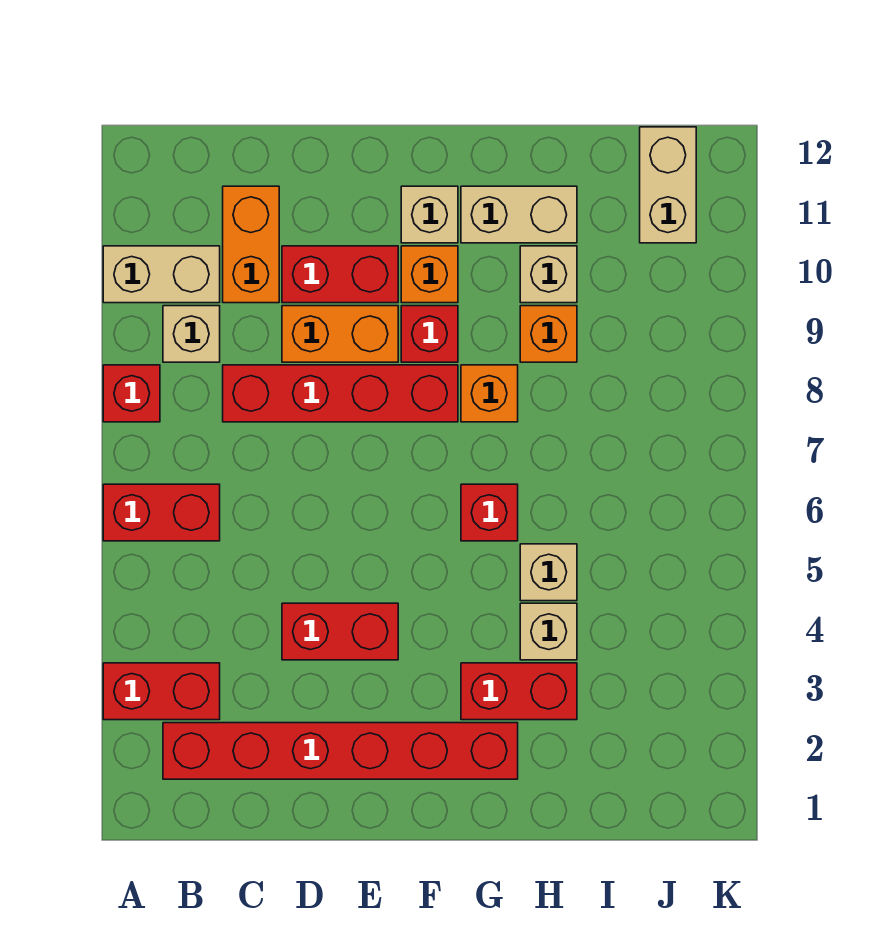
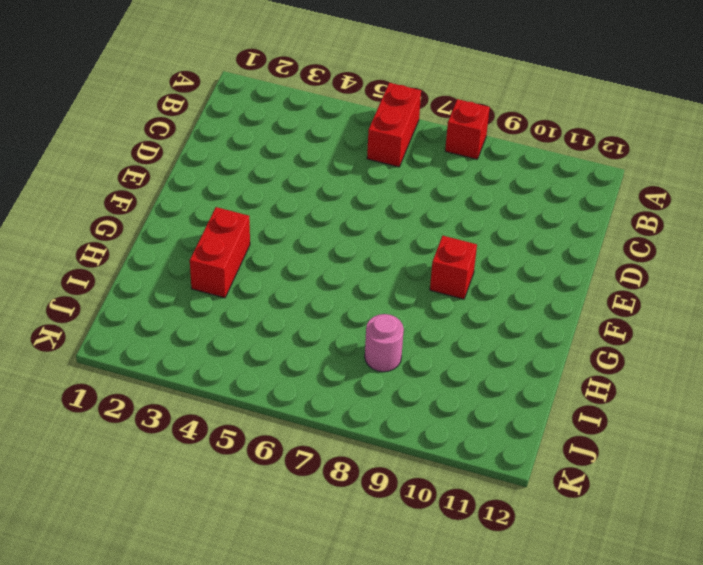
pink round brick I8 level 1 -> none
none -> red brick A3:B3 level 1
none -> tan brick A10:B10 level 1
none -> red brick B2:G2 level 1

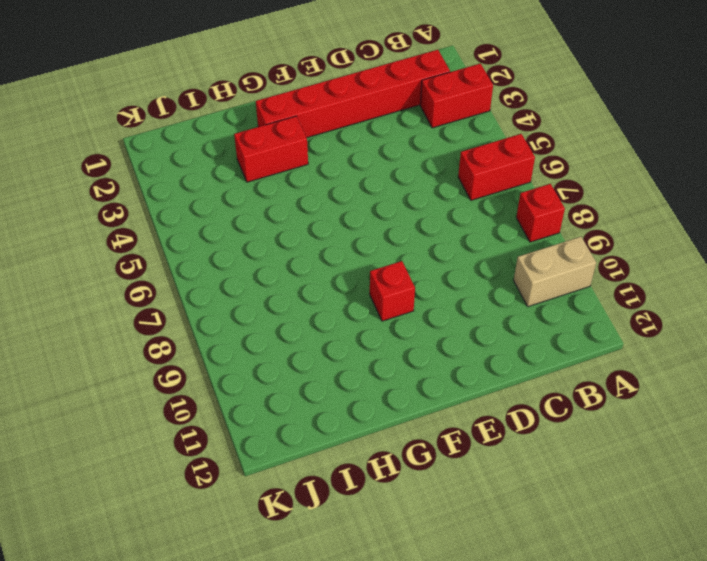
none -> tan brick B9 level 1
none -> red brick C8:F8 level 1
none -> orange brick C10:C11 level 1

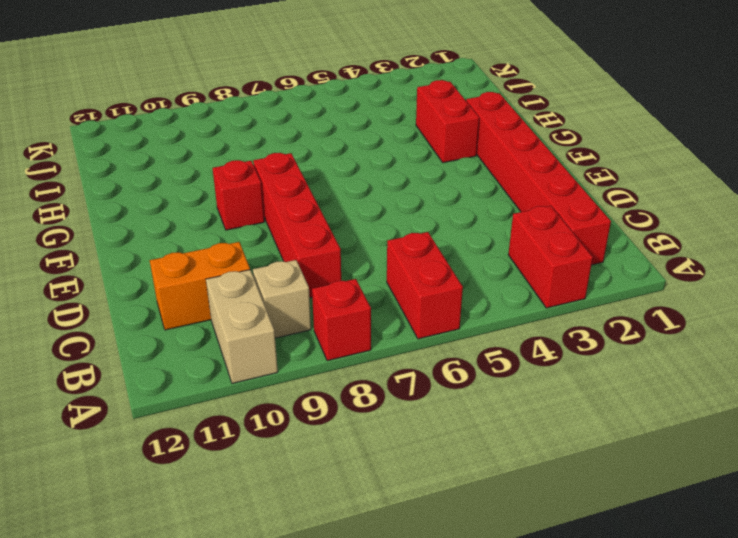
none -> red brick D4:E4 level 1
none -> orange brick D9:E9 level 1
none -> red brick D10:E10 level 1

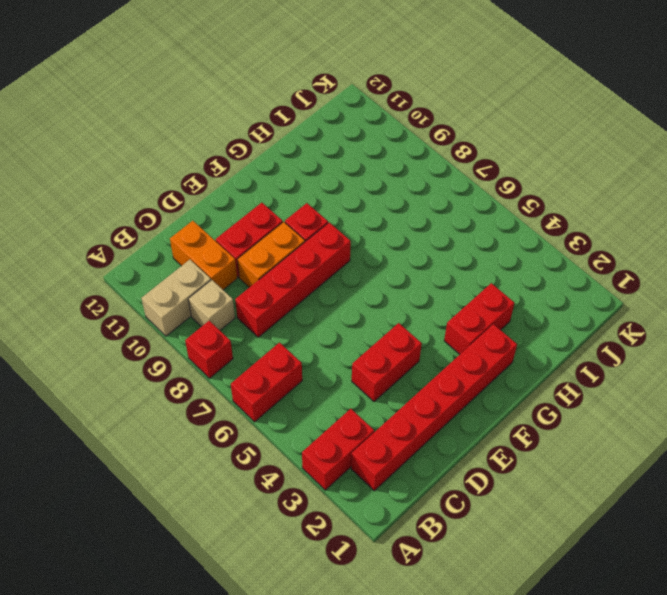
none -> orange brick F10 level 1
none -> tan brick F11 level 1
none -> red brick G6 level 1

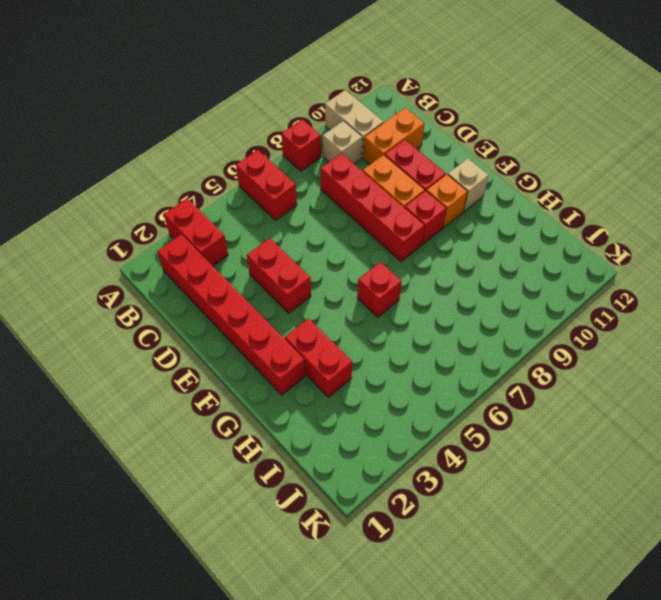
none -> orange brick G8 level 1
none -> tan brick G11:H11 level 1
none -> tan brick H4 level 1

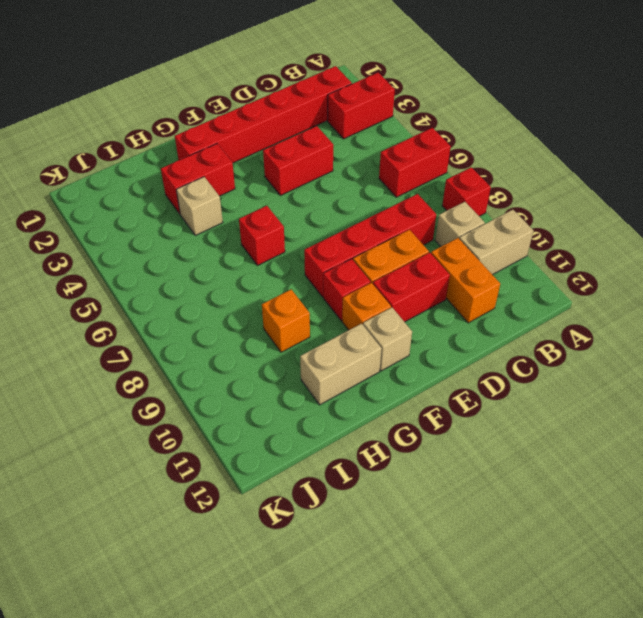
none -> orange brick G8 level 1
none -> tan brick H5 level 1
none -> tan brick H10 level 1

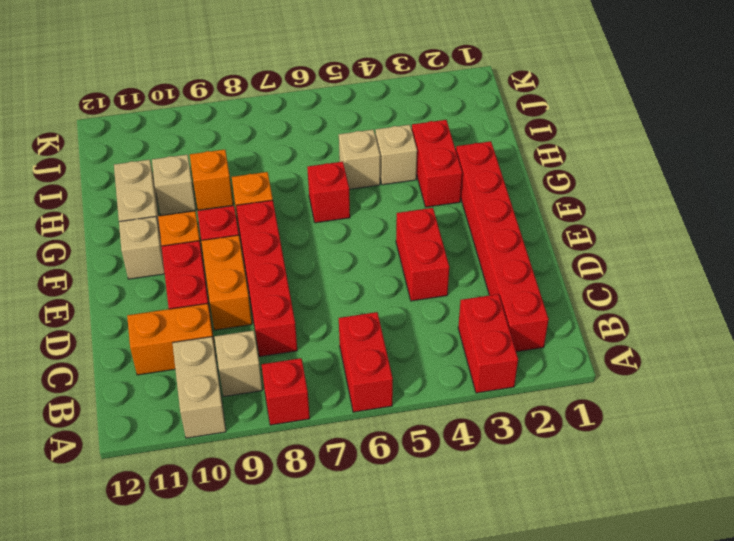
none -> tan brick J11:J12 level 1

